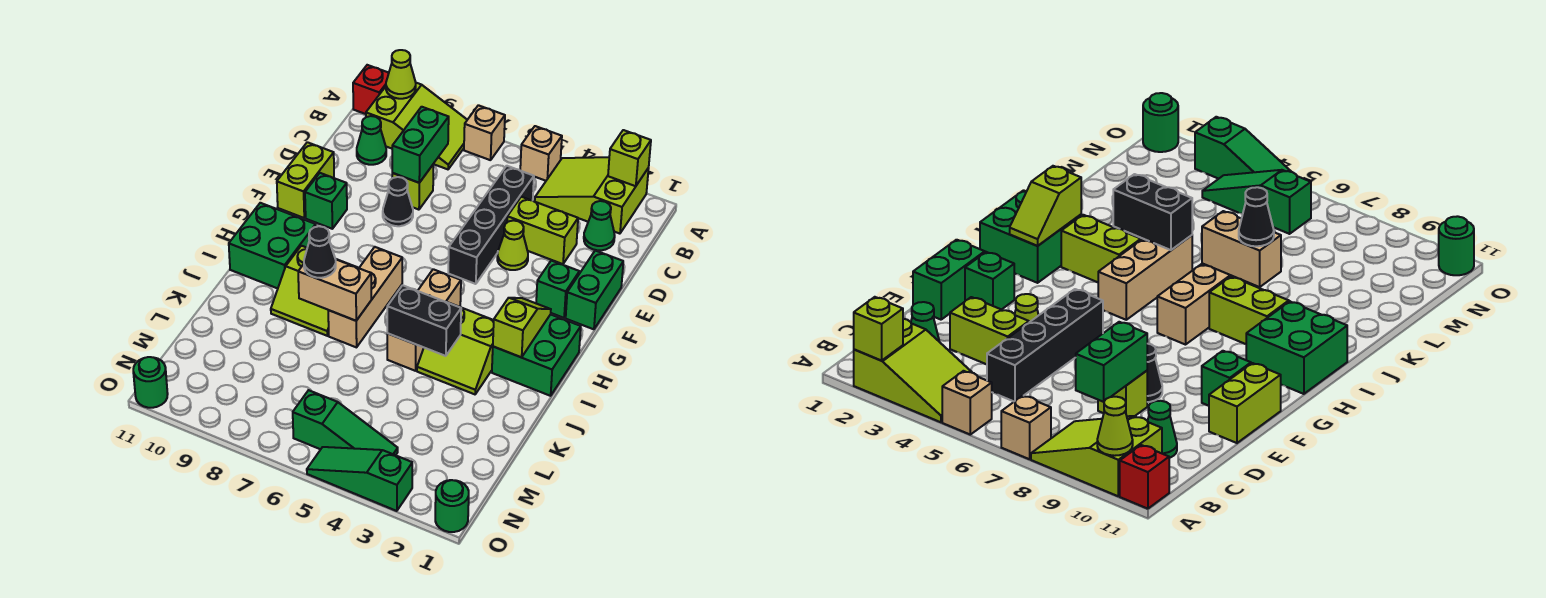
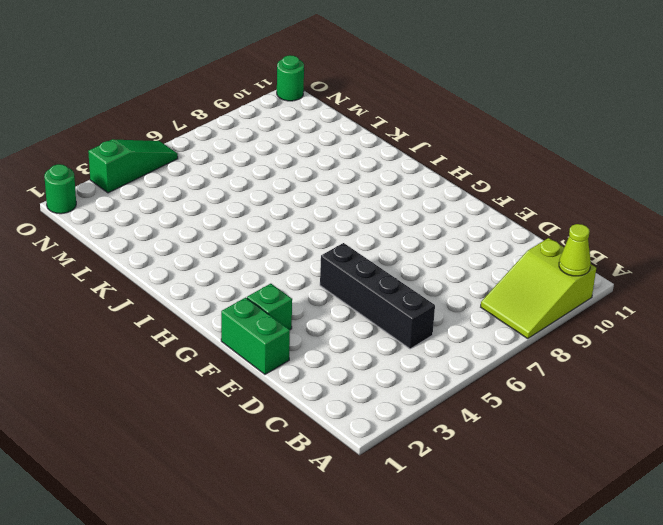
none -> lime slope A2:B4 level 1 top 2
none -> tan brick A5 level 1
none -> tan brick A7 level 1
none -> red brick A11 level 1

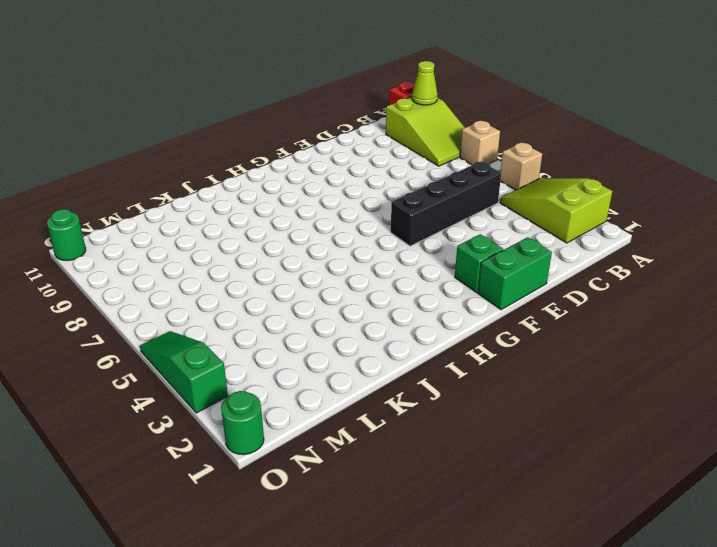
none -> green cone C2 level 1
none -> green cone C10 level 1
none -> lime brick D3:D4 level 1
none -> lime brick D8 level 1

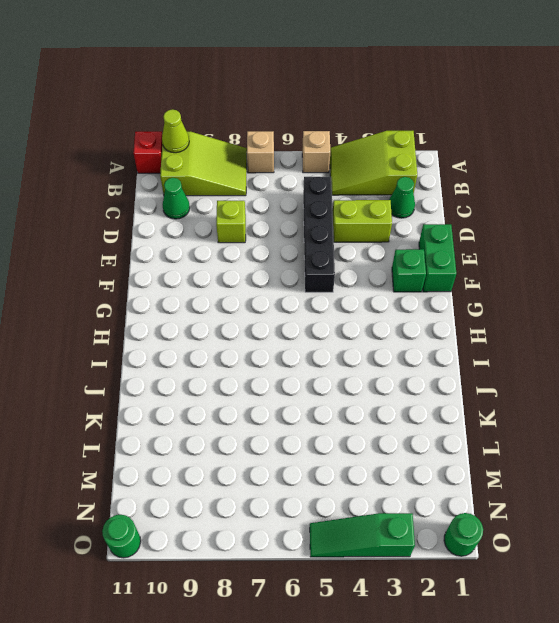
none -> lime cone E4 level 1
none -> black cone E8 level 1
none -> lime brick E11:F11 level 1
none -> green brick F10 level 1

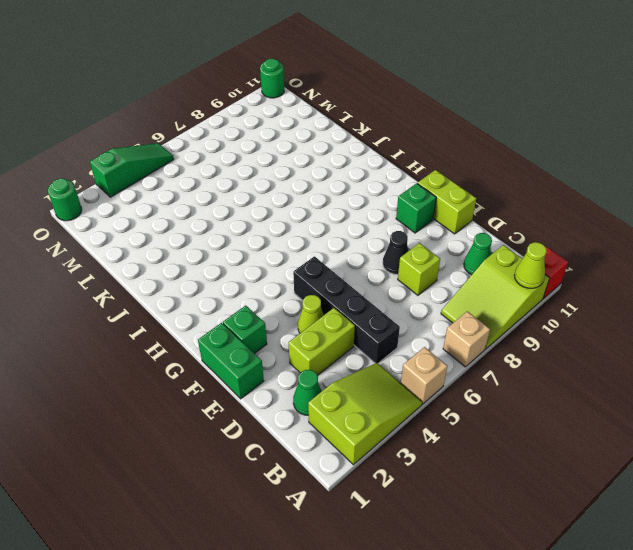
none -> green brick H1:I2 level 1
none -> tan brick H5:J5 level 1
none -> tan brick H7:J7 level 1
none -> green brick H10:I11 level 1

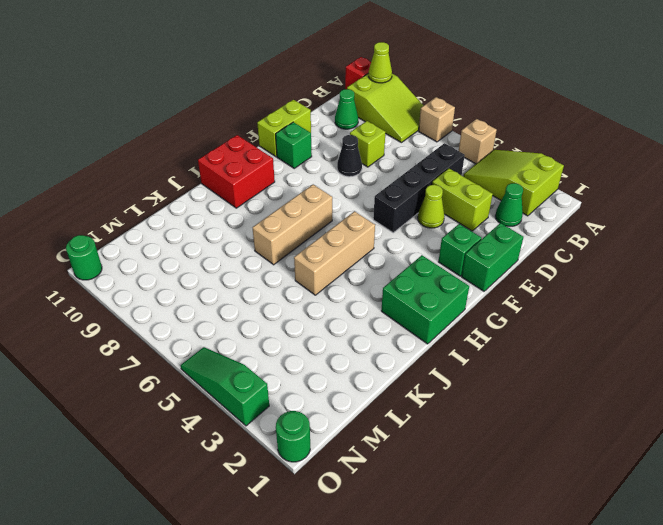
red brick H10:I11 level 1 -> green brick H10:I11 level 1
none -> lime slope I3:J4 level 1 top I
none -> lime slope I8:J9 level 1 top I
none -> green slope N4:N6 level 1 top 6
none -> lime brick A2 level 2

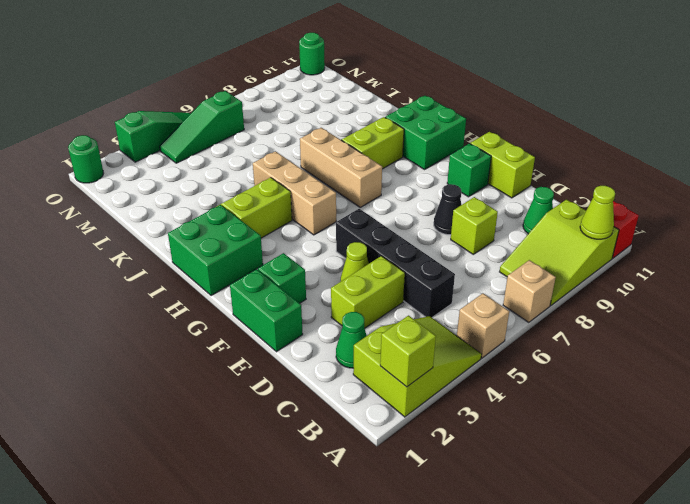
none -> green brick C8:D8 level 2
none -> lime slope H2:I2 level 2 top I
none -> black brick J4:J5 level 2
none -> tan brick J7:J8 level 2

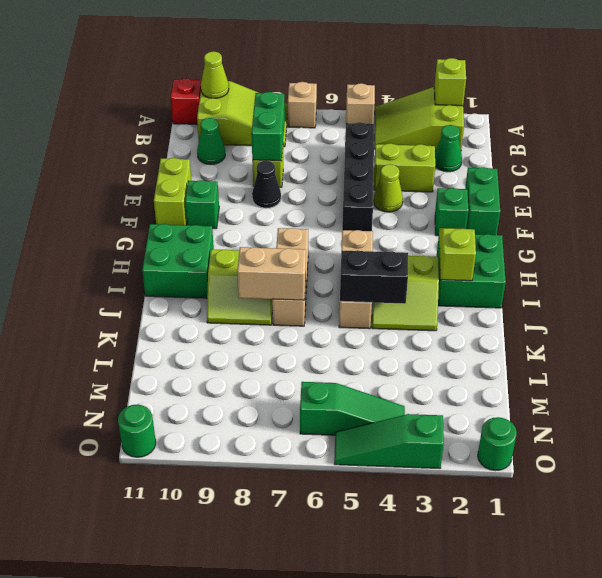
none -> black cone J8 level 3

